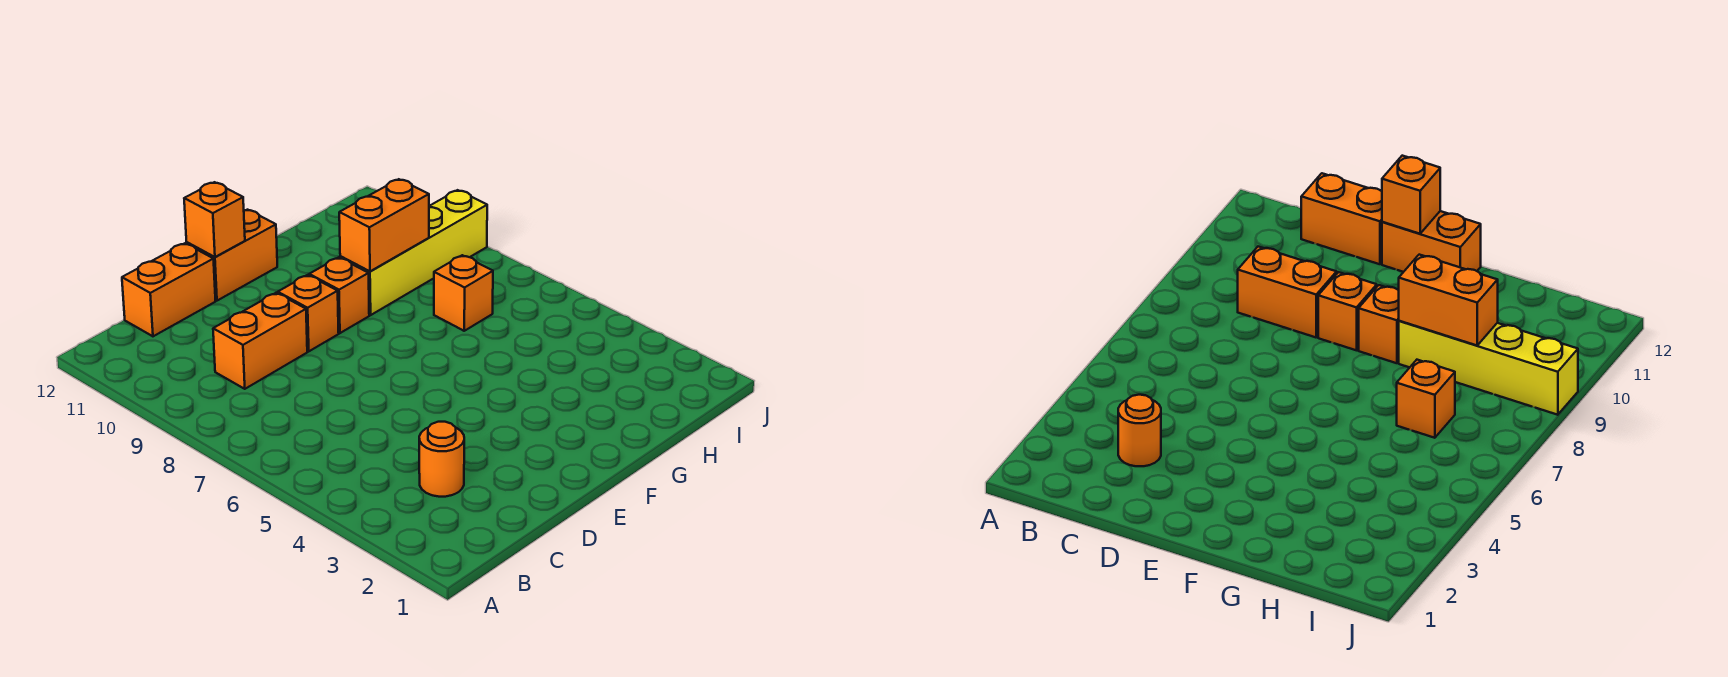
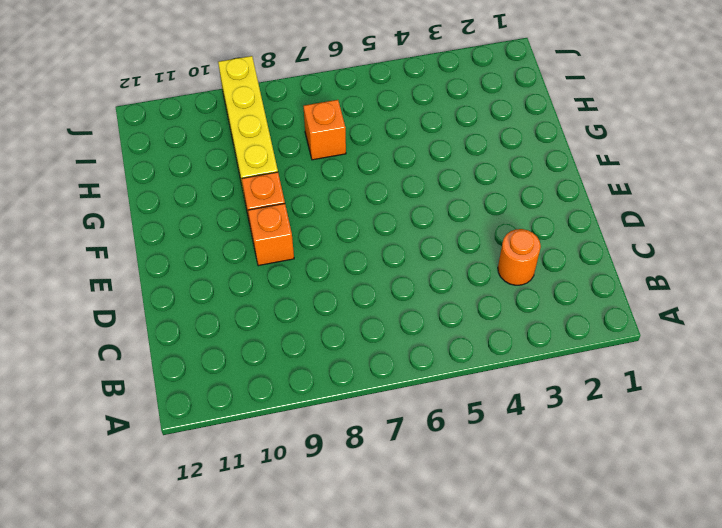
none -> orange brick C9:D9 level 1
none -> orange brick C12:D12 level 1

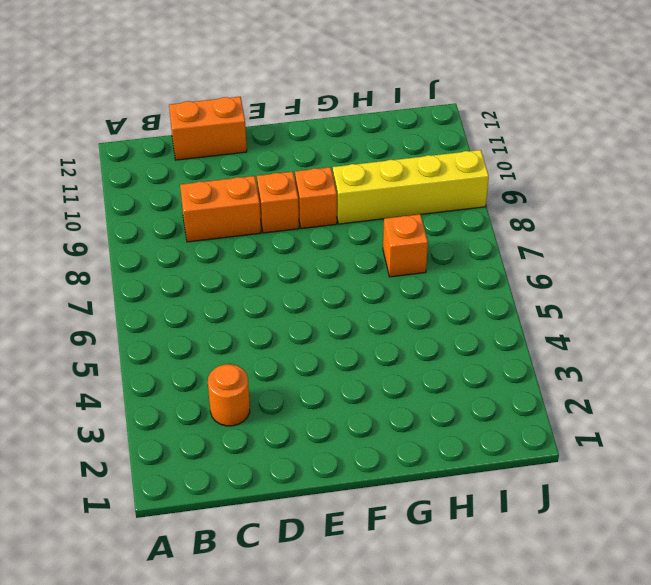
none -> orange brick E12:F12 level 1
none -> orange brick E12 level 2

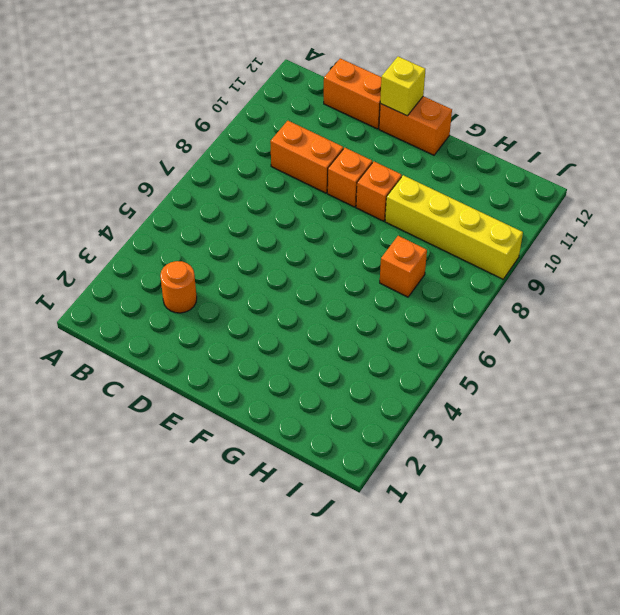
yellow brick E12 level 2 -> orange brick E12 level 2
none -> orange brick G9:H9 level 2

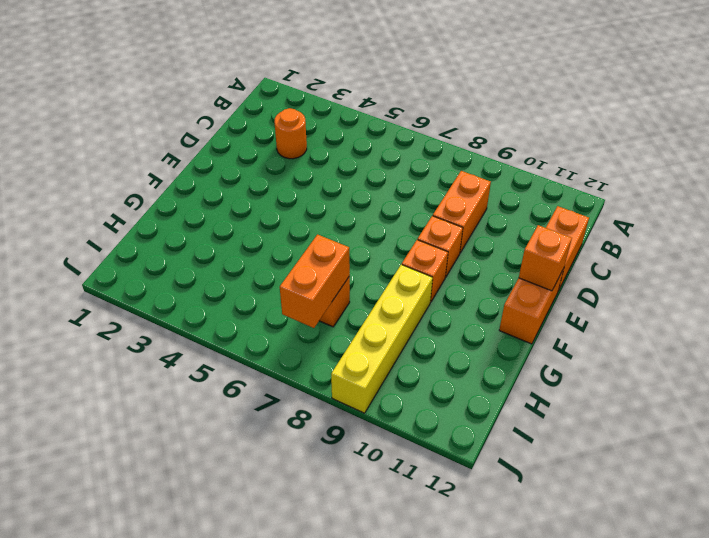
orange brick H7:I7 level 2 -> orange brick G9:H9 level 2

